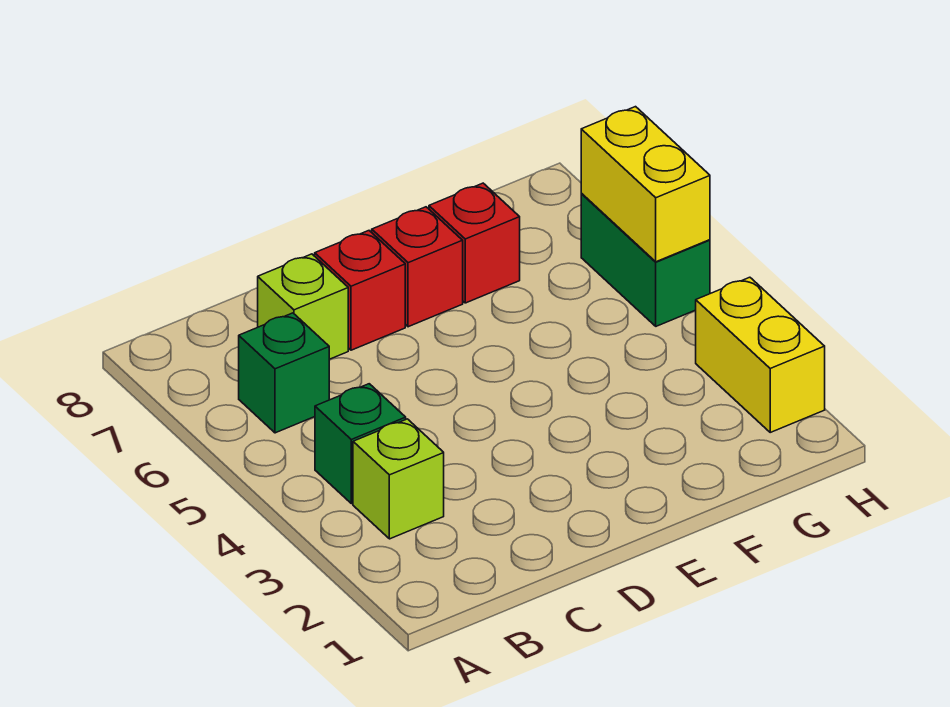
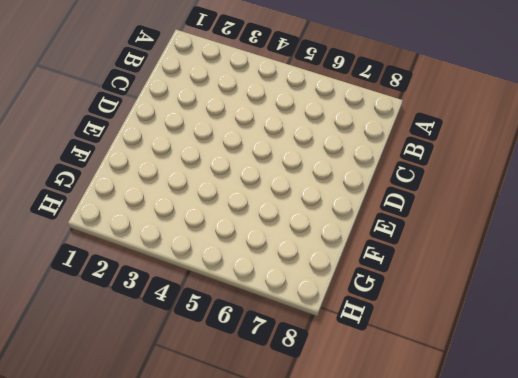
none -> lime brick B3 level 1
none -> green brick B4 level 1

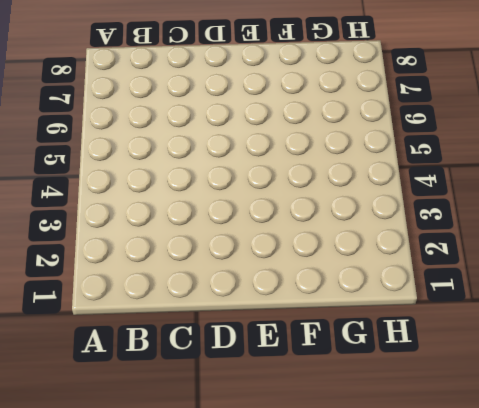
none -> lime brick B3 level 1
none -> green brick B4 level 1

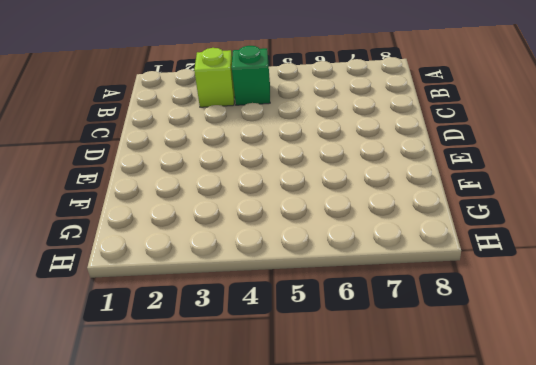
none -> green brick B6 level 1
none -> lime brick C7 level 1

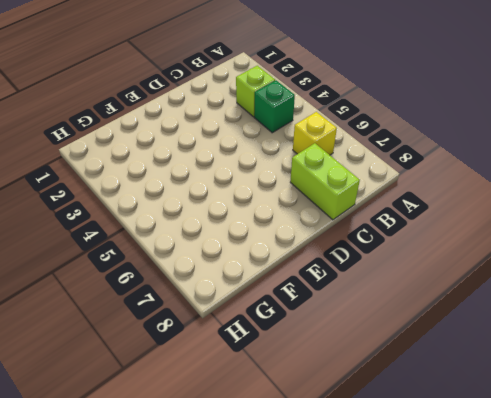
yellow brick B6 level 1 -> green brick B6 level 1
lime brick C7:C8 level 1 -> lime brick C7 level 1
none -> red brick D7 level 1
none -> red brick E7 level 1

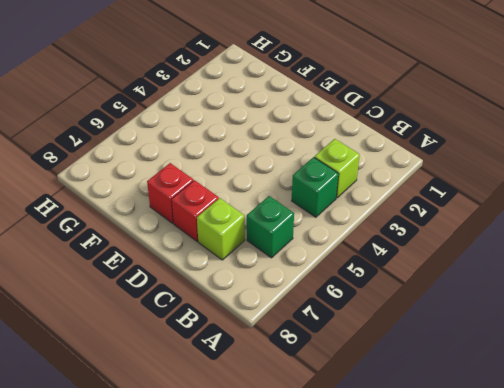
none -> red brick F7 level 1
none -> yellow brick H2:H3 level 1

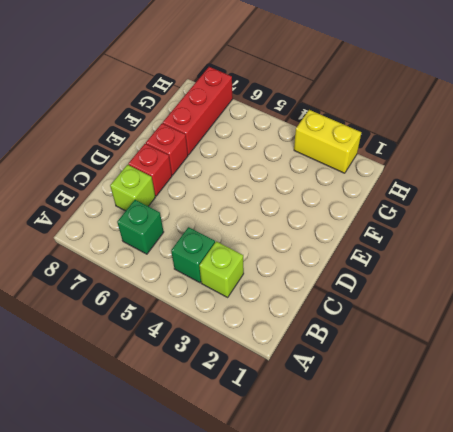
red brick F7:H7 level 1 -> red brick F7 level 1
none -> green brick H5:H6 level 1
none -> yellow brick H5:H6 level 2

